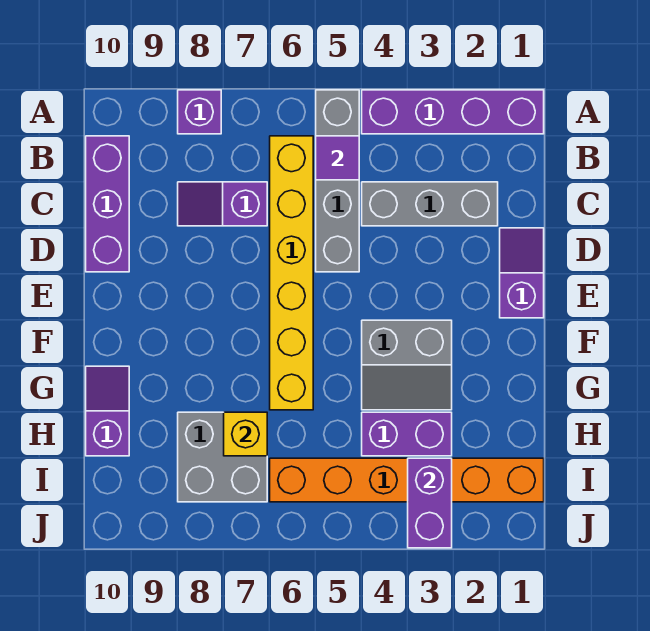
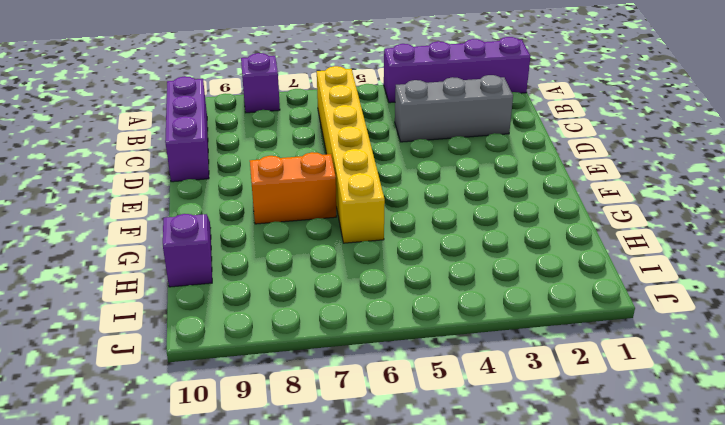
orange brick F7:F8 level 1 -> none
none -> grey brick A5:D5 level 1
none -> purple slope C7:C8 level 1 top 7
none -> purple slope D1:E1 level 1 top E

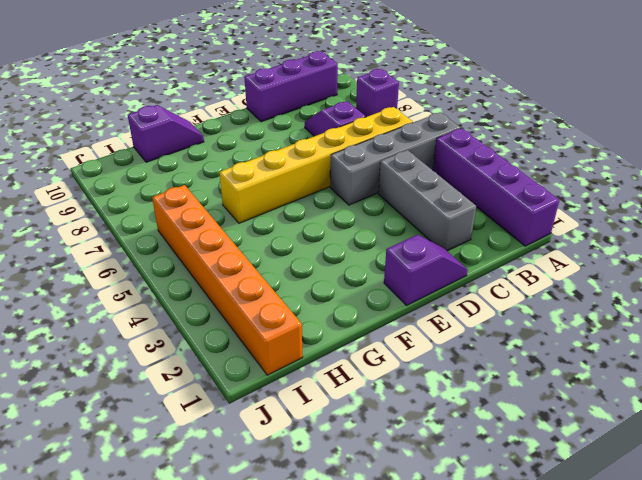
none -> grey slope F3:G4 level 1 top F
none -> purple brick H3:H4 level 1
none -> grey brick H7:I8 level 1

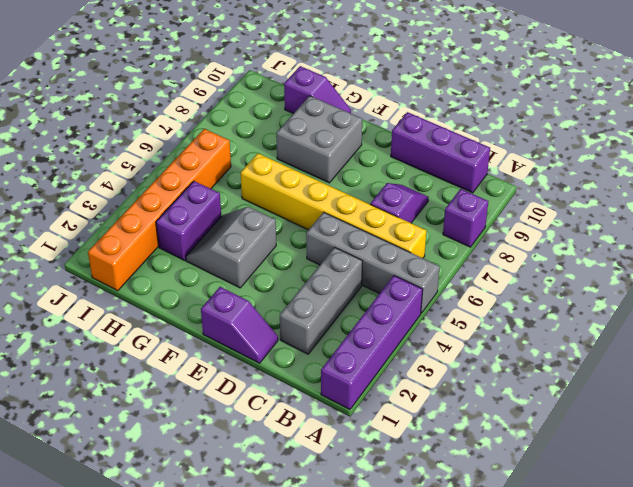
grey brick F8:G9 level 1 -> grey brick H7:I8 level 1
none -> purple tile B5 level 2
none -> yellow brick H7 level 2
none -> purple brick I3:J3 level 2

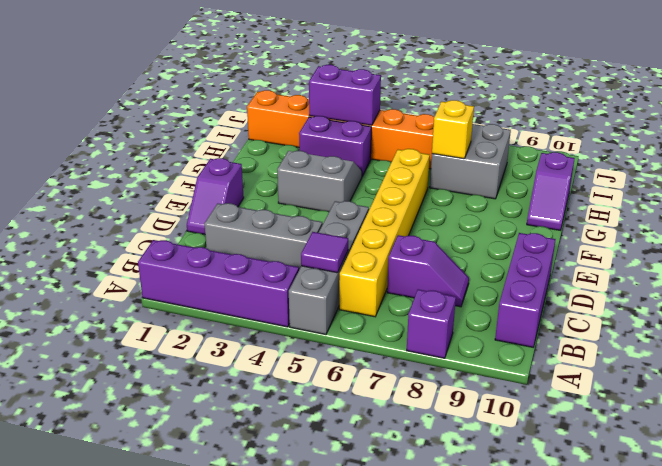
purple brick I3:I4 level 2 -> purple brick I3:J3 level 2

